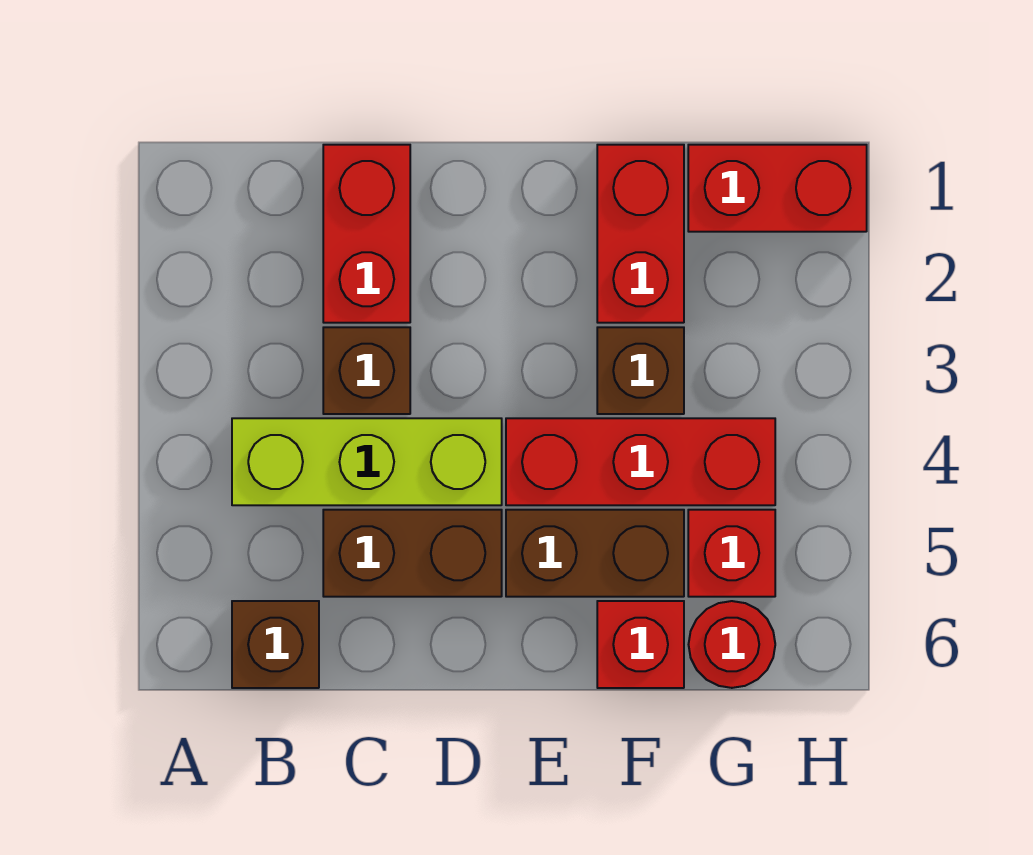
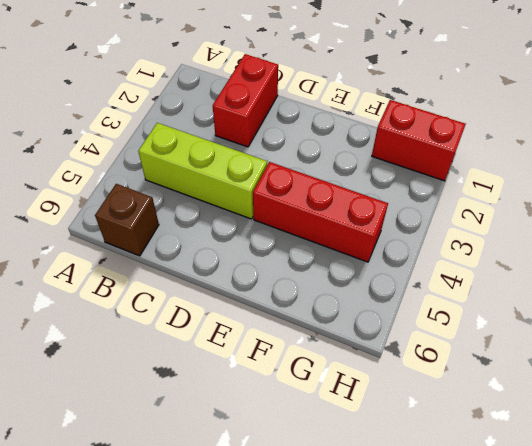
none -> brown brick C3 level 1
none -> brown brick C5:D5 level 1
none -> brown brick E5:F5 level 1

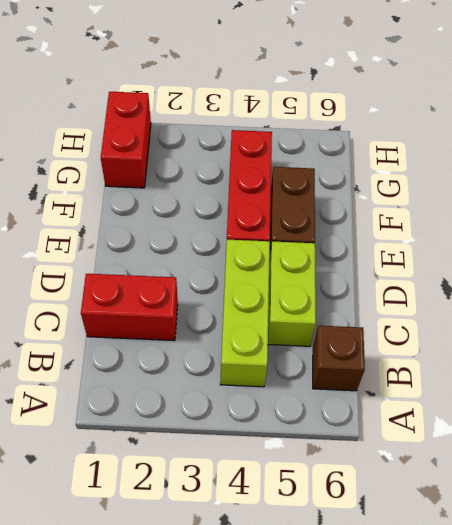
lime brick C5:D5 level 1 -> brown brick C5:D5 level 1
none -> brown brick C3 level 1
none -> red brick F1:F2 level 1
none -> brown brick F3 level 1

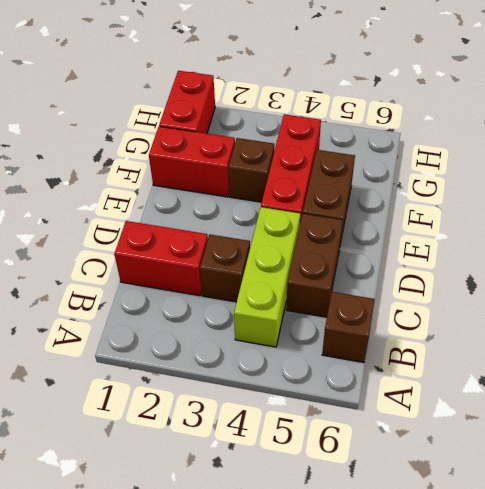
none -> red brick F6 level 1
none -> red brick G5 level 1
none -> red round brick G6 level 1

